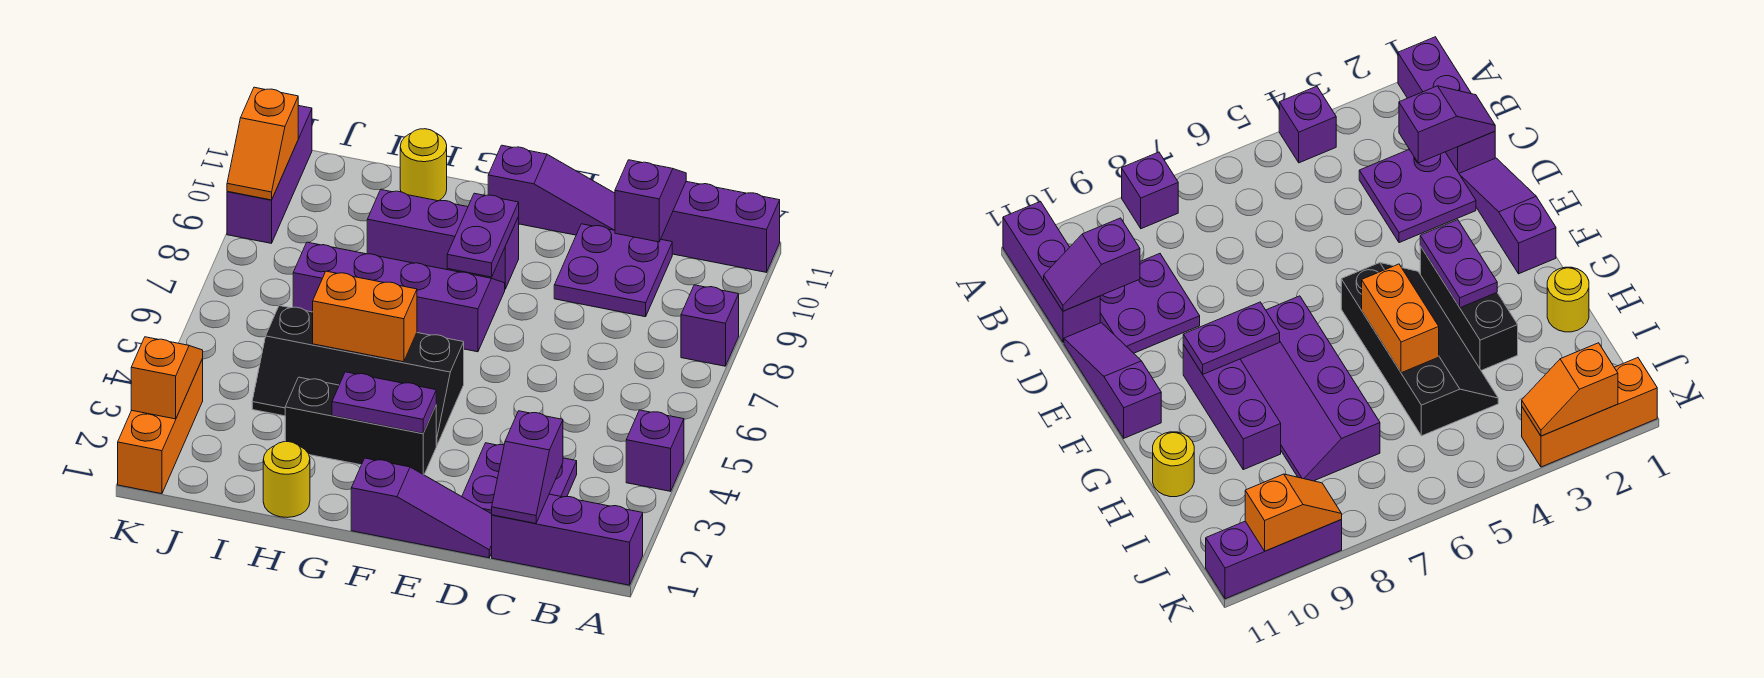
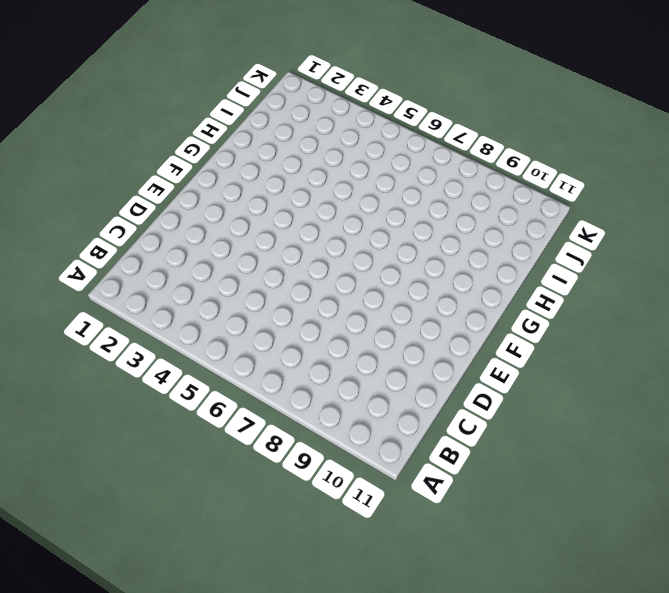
none -> purple brick A1:C1 level 1
none -> purple brick A4 level 1
none -> purple brick A8 level 1

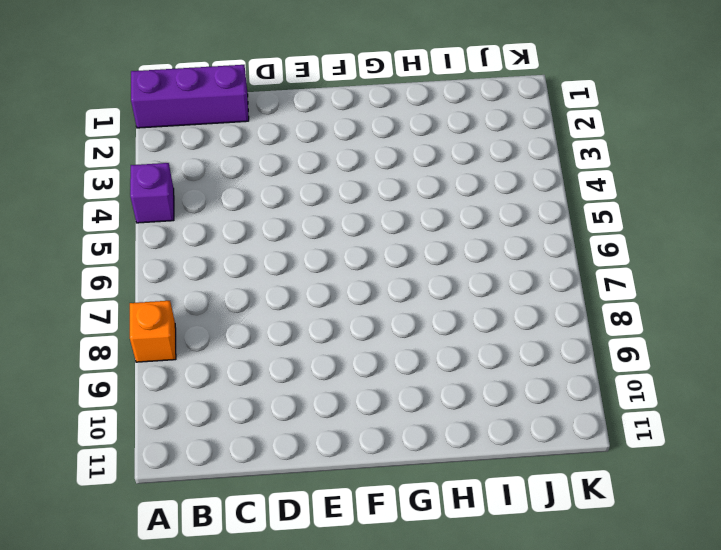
orange brick A8 level 1 -> purple brick A8 level 1
none -> purple brick A11:C11 level 1
none -> purple plate C2:D3 level 1
none -> purple plate C9:D10 level 1

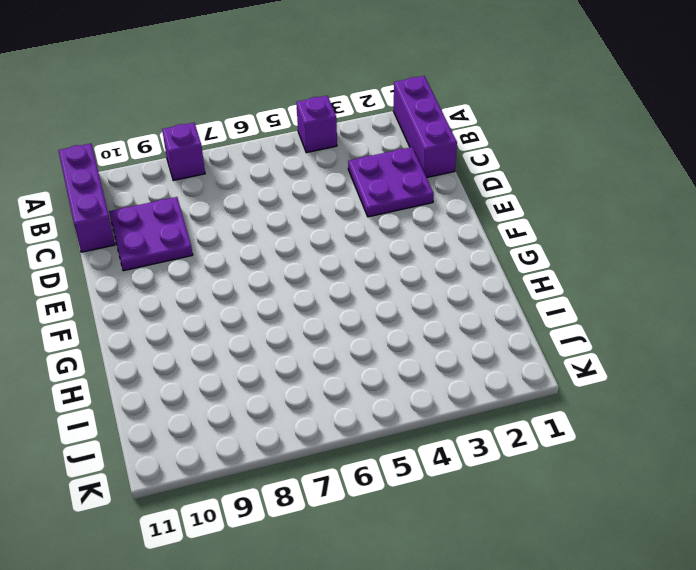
none -> purple slope D1:F1 level 1 top F
none -> purple slope D11:F11 level 1 top F
none -> black brick F3:H3 level 1

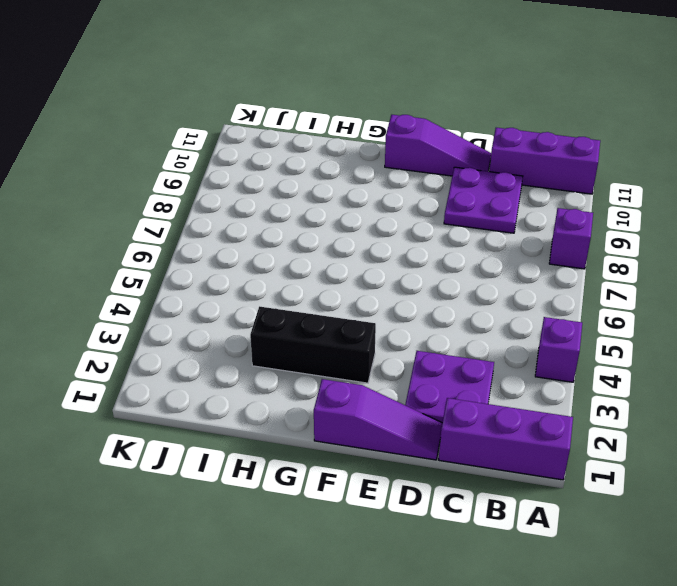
none -> black slope F4:I5 level 1 top 5
none -> purple slope F7:I8 level 1 top 7
none -> purple brick F9:H9 level 1

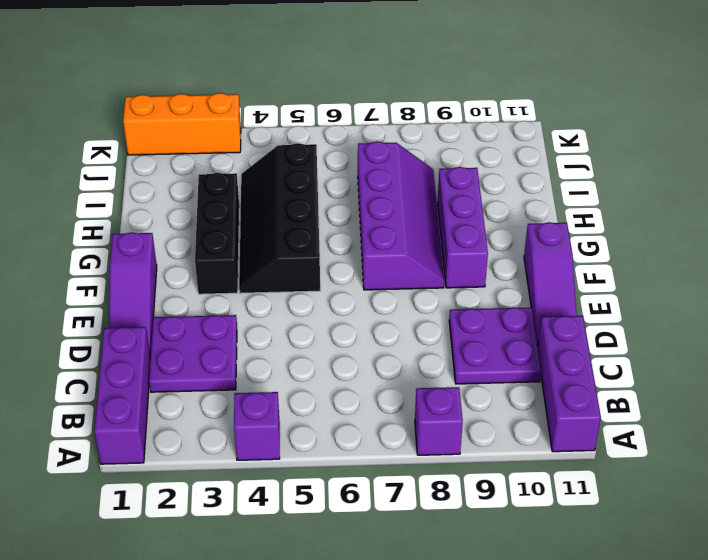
none -> yellow round brick H1 level 1
none -> yellow round brick H11 level 1
none -> purple brick K9:K11 level 1

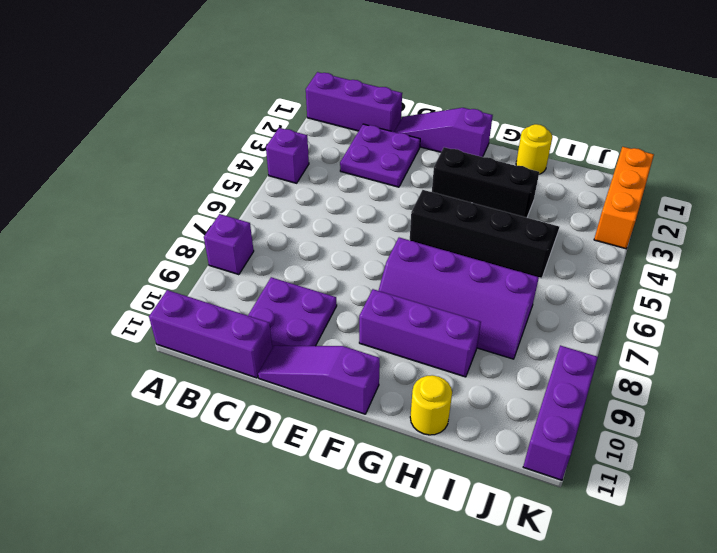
none -> purple slope C1:C2 level 2 top 2
none -> purple slope C10:C11 level 2 top 10
none -> purple plate F3:G3 level 2

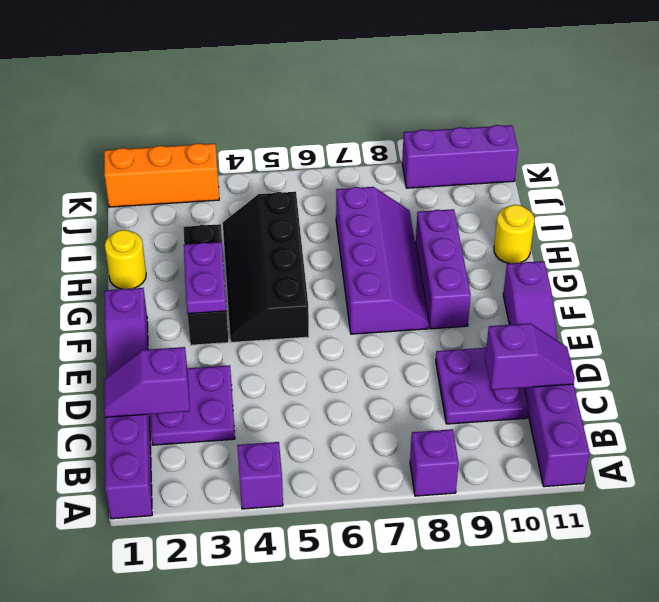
none -> purple plate F8:F9 level 2
none -> orange brick G5:H5 level 2
none -> orange slope K2:K3 level 2 top 2

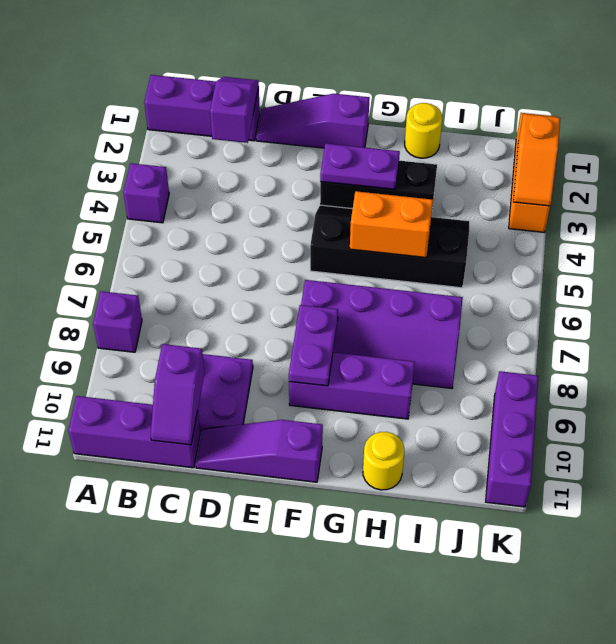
none -> purple plate C2:D3 level 1
none -> orange slope K9:K10 level 2 top 10

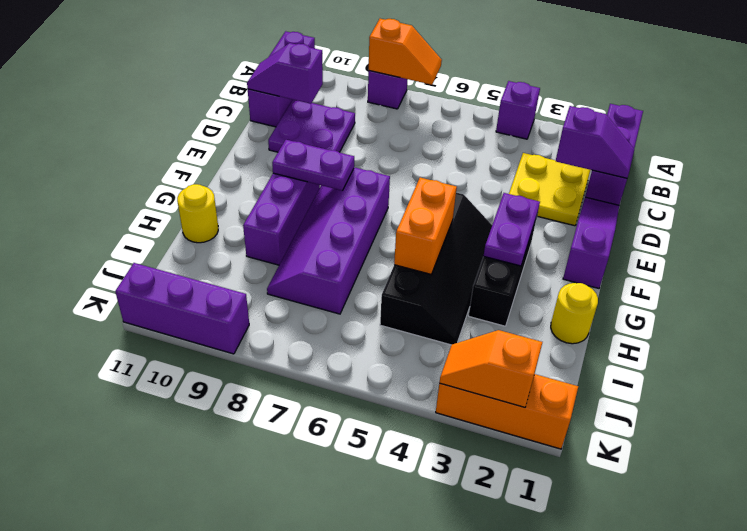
orange slope A7:A8 level 2 top 8 -> orange slope K9:K10 level 2 top 10
yellow plate C2:D3 level 1 -> purple plate C2:D3 level 1
none -> purple slope D11:F11 level 1 top F

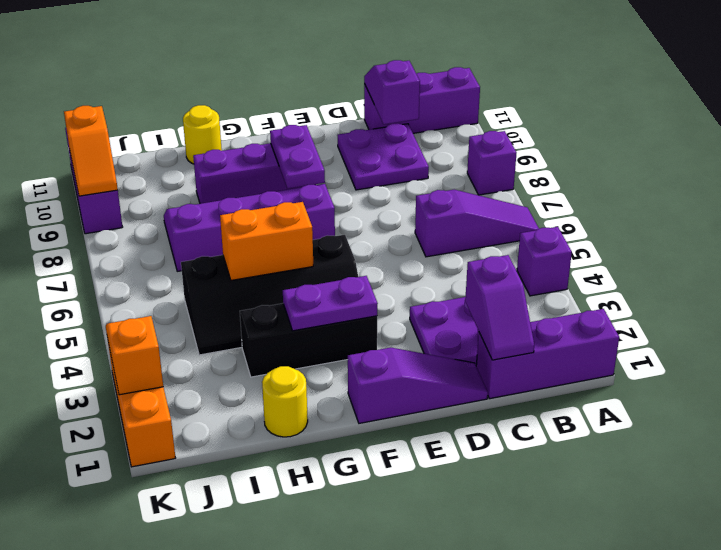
purple slope A6:C6 level 1 top C -> purple slope D11:F11 level 1 top F

